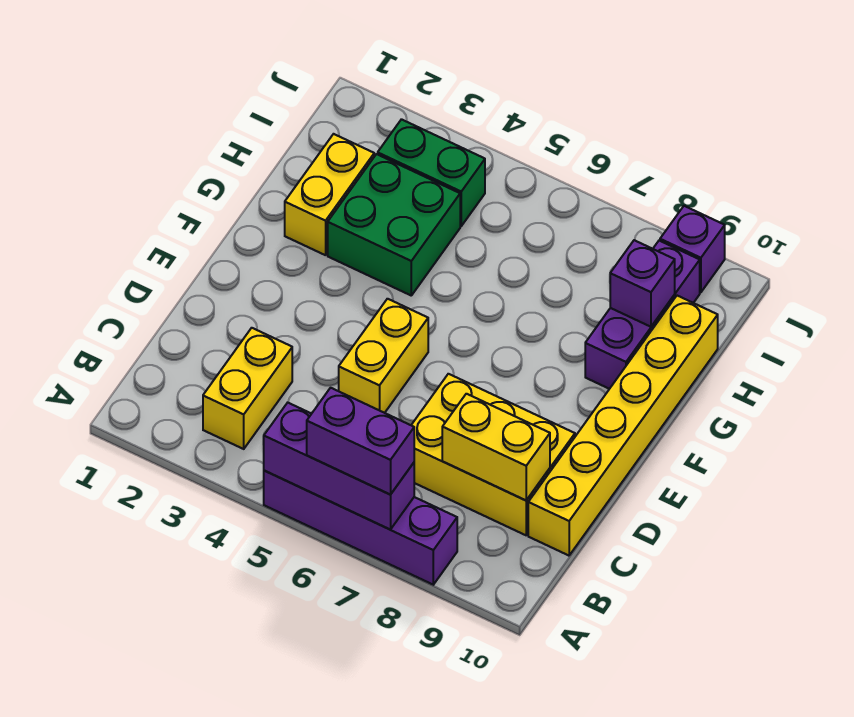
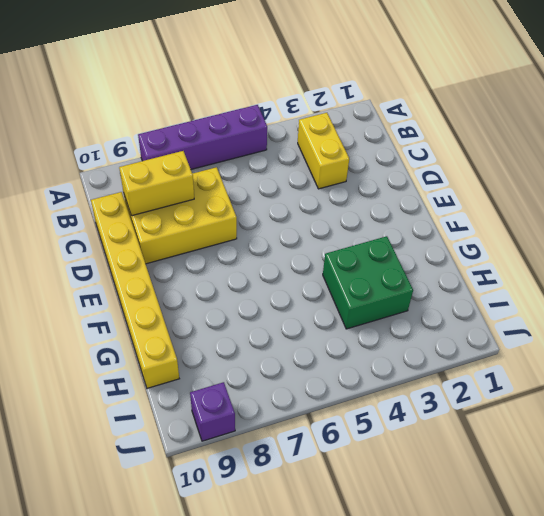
none -> yellow brick D5:E5 level 1
none -> yellow brick G2:H2 level 1
none -> purple brick G9:I9 level 1

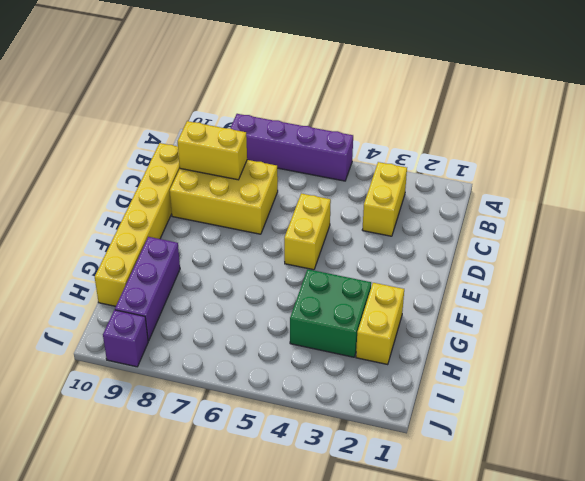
none -> green brick I3:I4 level 1
none -> purple brick A5:A7 level 2
none -> purple brick H9 level 2

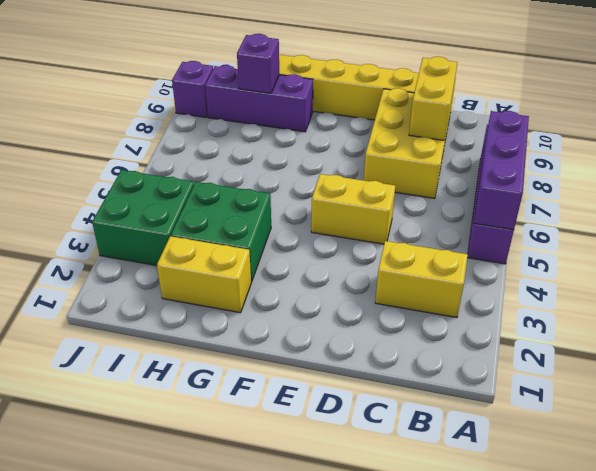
green brick I3:J4 level 1 -> green brick I3:I4 level 1
none -> purple brick A6:A7 level 3

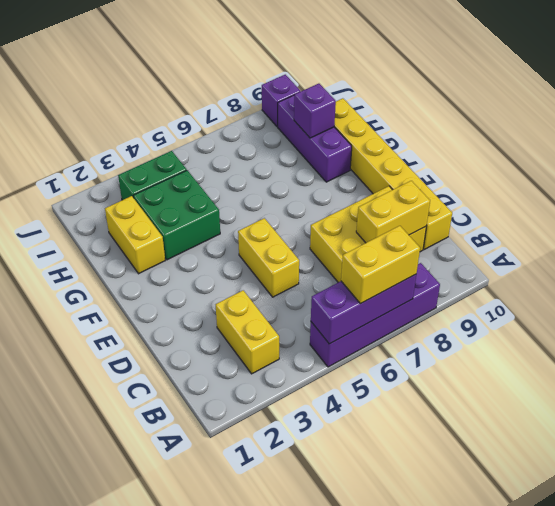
yellow brick A6:A7 level 3 -> purple brick A6:A7 level 3

